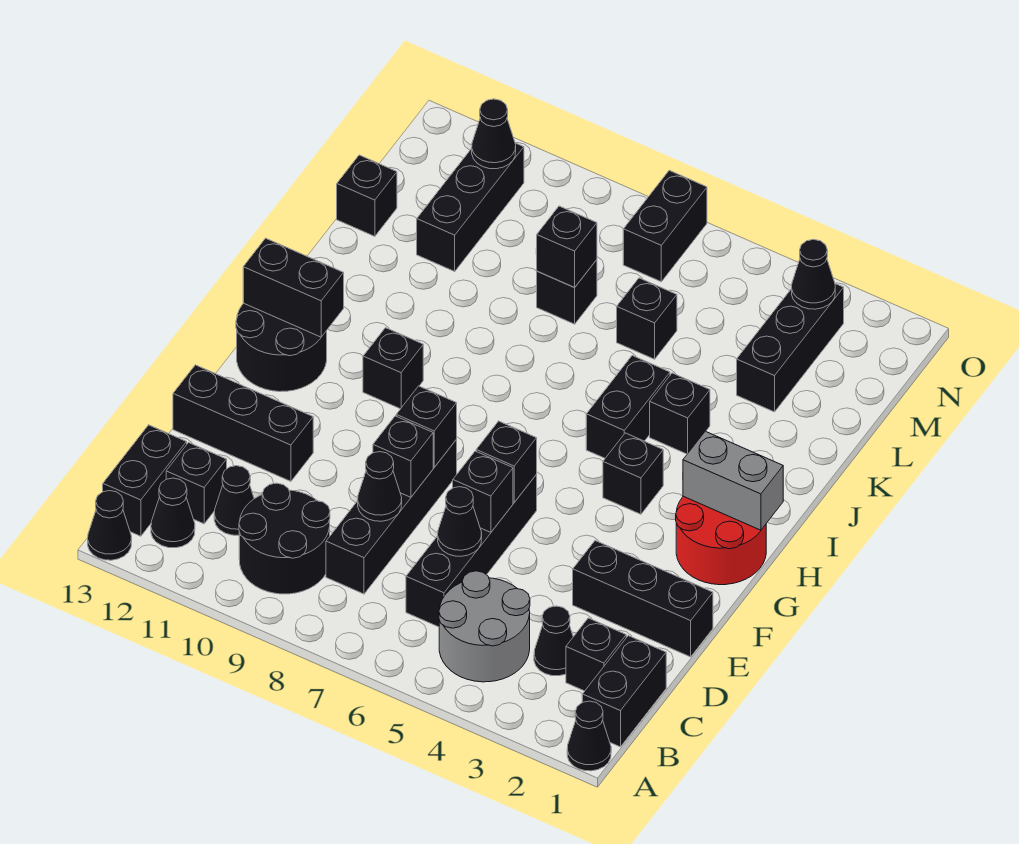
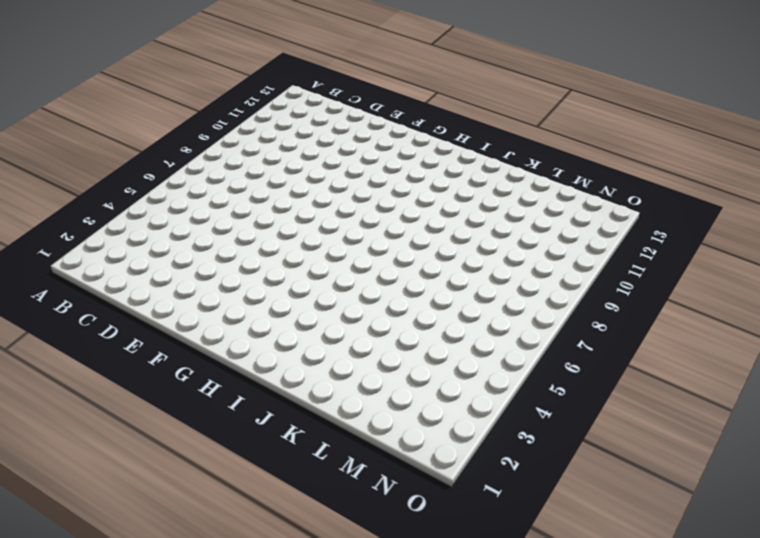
none -> black cone A1 level 1
none -> black cone A13 level 1
none -> black brick B1:C1 level 1
none -> grey round brick B4:C5 level 1

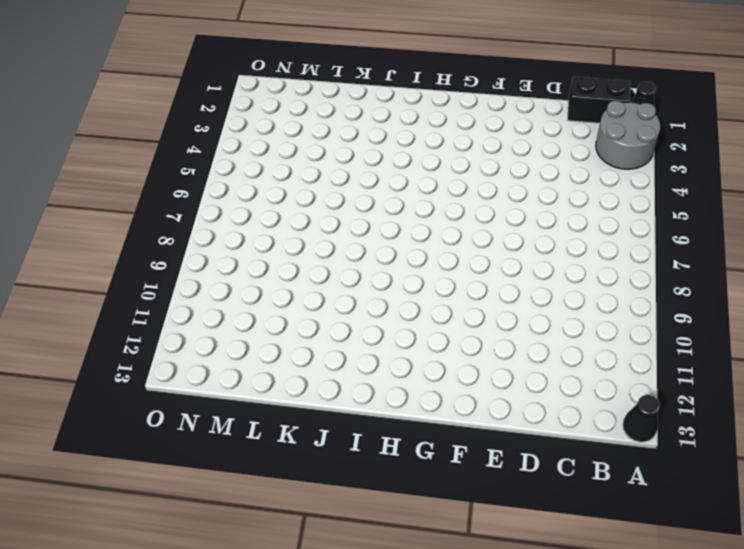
grey round brick A2:B3 level 1 -> grey round brick B4:C5 level 1
none -> black round brick B9:C10 level 1
none -> black cone B12 level 1
none -> black brick B13:C13 level 1
none -> black brick C2 level 1

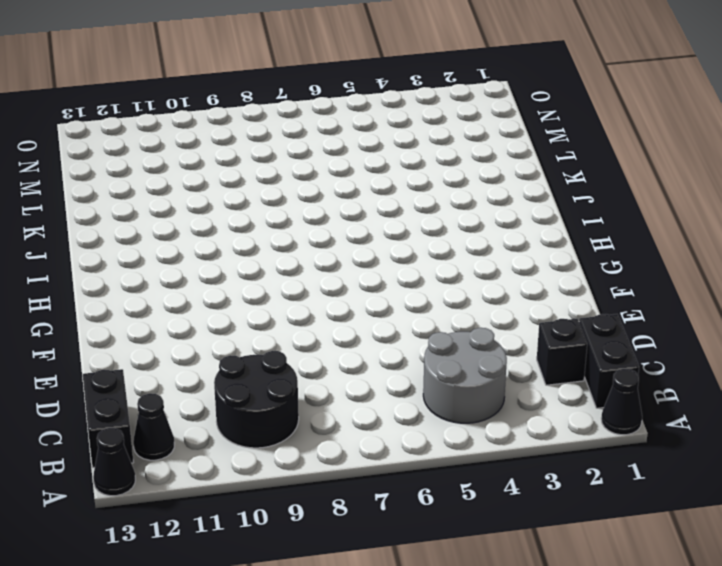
none -> black cone C3 level 1
none -> black brick C6:F6 level 1
none -> black brick C8:F8 level 1
none -> black cone C11 level 1

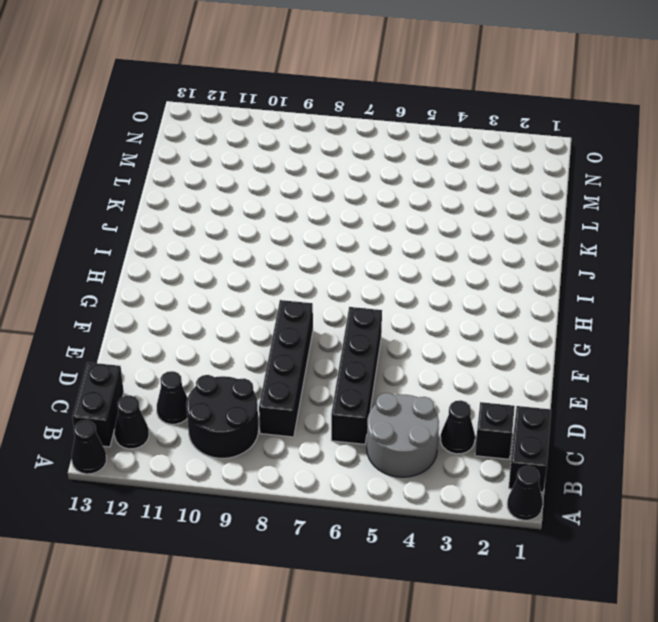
none -> black brick C12 level 1
none -> black brick E1:E3 level 1
none -> black brick E11:E13 level 1
none -> red round brick G1:H2 level 1

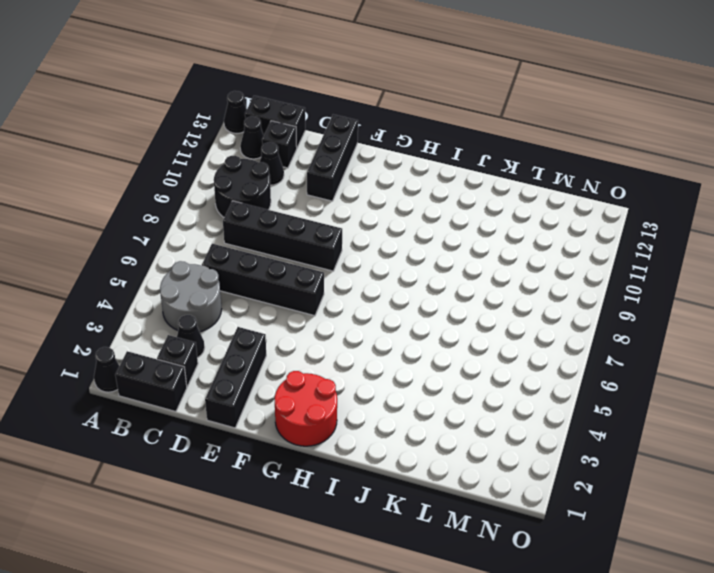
none -> black round brick G12:H13 level 1
none -> black brick H4 level 1
none -> black brick H10 level 1
none -> black brick I5:J5 level 1

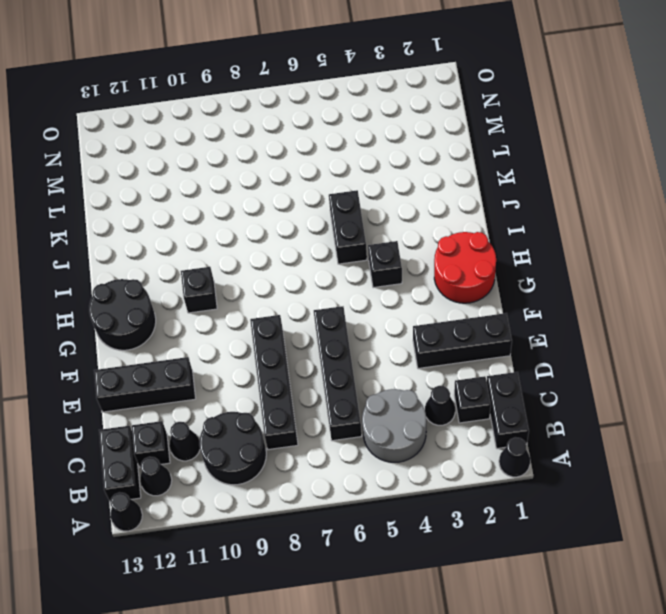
none -> black brick J4 level 1
none -> black brick L3:N3 level 1
none -> black brick L6 level 1
none -> black brick L8 level 1

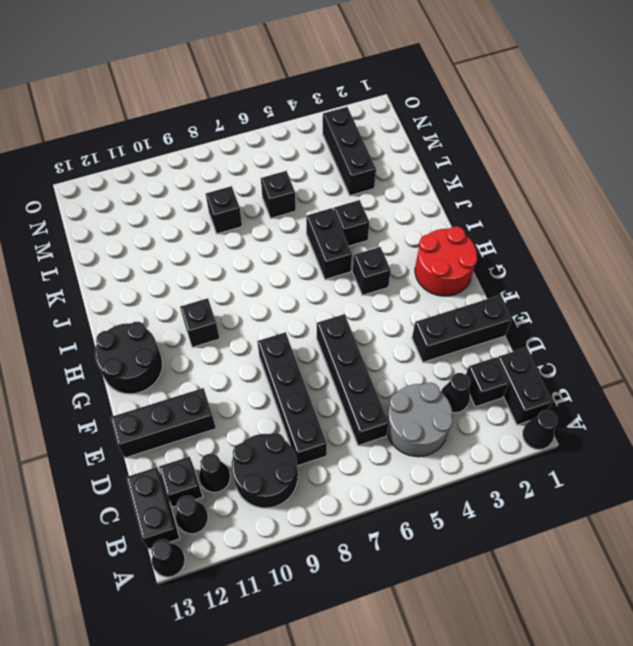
none -> black brick L11:N11 level 1
none -> black brick L13 level 1
none -> black brick N7:O7 level 1
none -> black cone D6 level 2

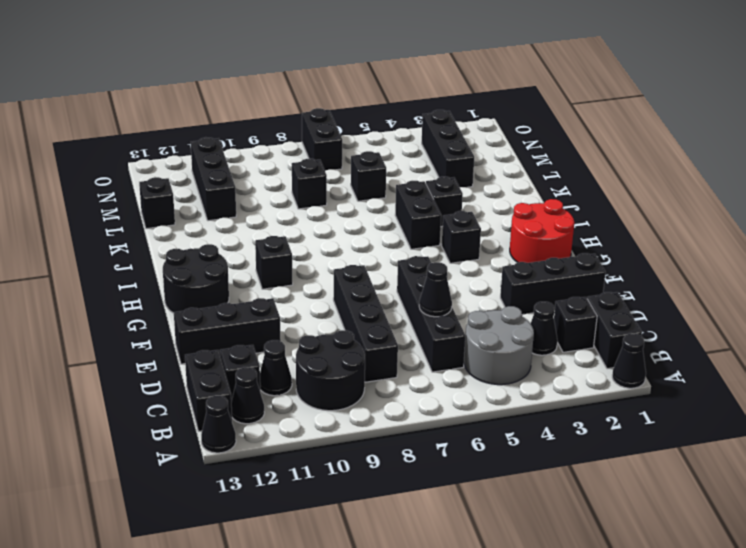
none -> black cone D8 level 2
none -> black brick E6 level 2
none -> black brick E8 level 2
none -> black brick F6 level 2

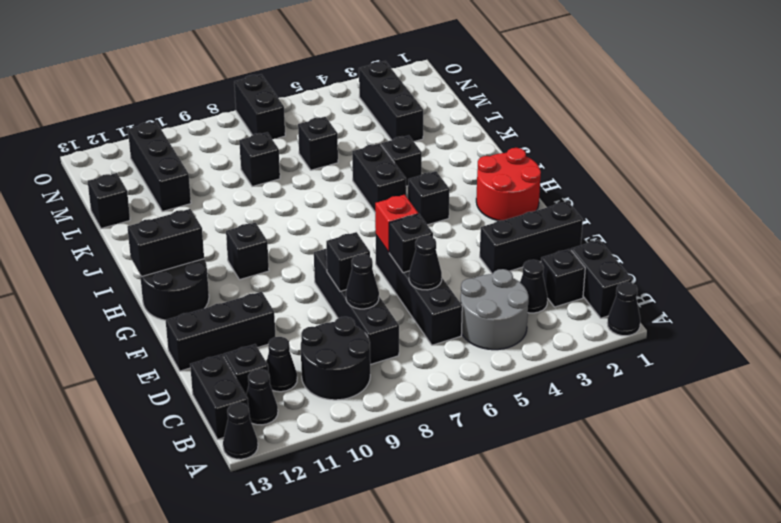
red brick F6 level 2 -> black brick F6 level 2
none -> black brick F8 level 2
none -> grey brick H1:H2 level 2
none -> black brick L8 level 2
none -> black cone N3 level 2

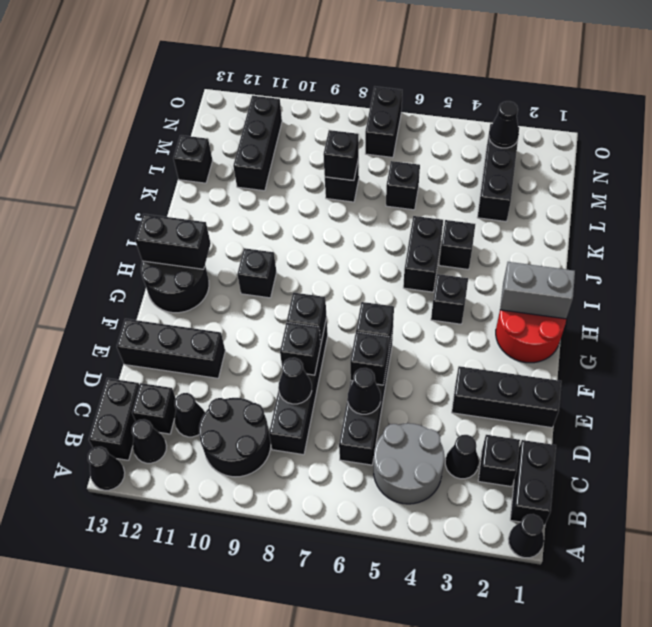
none -> black cone N11 level 2

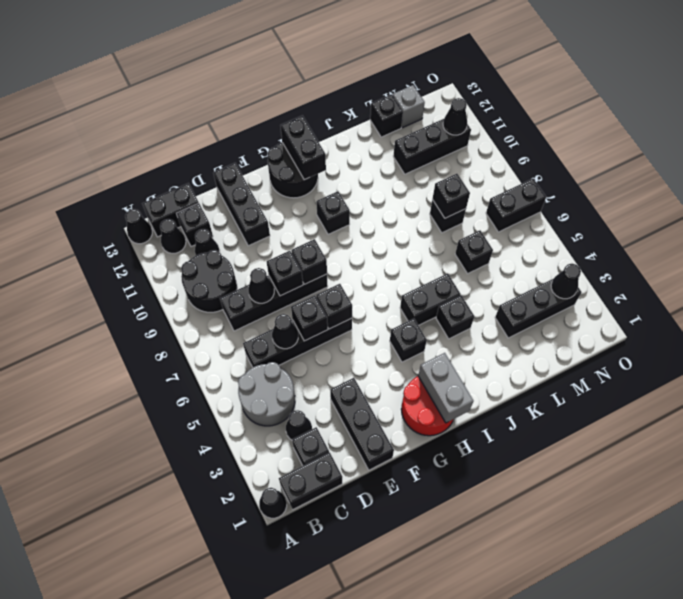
grey brick M13 level 1 -> none

